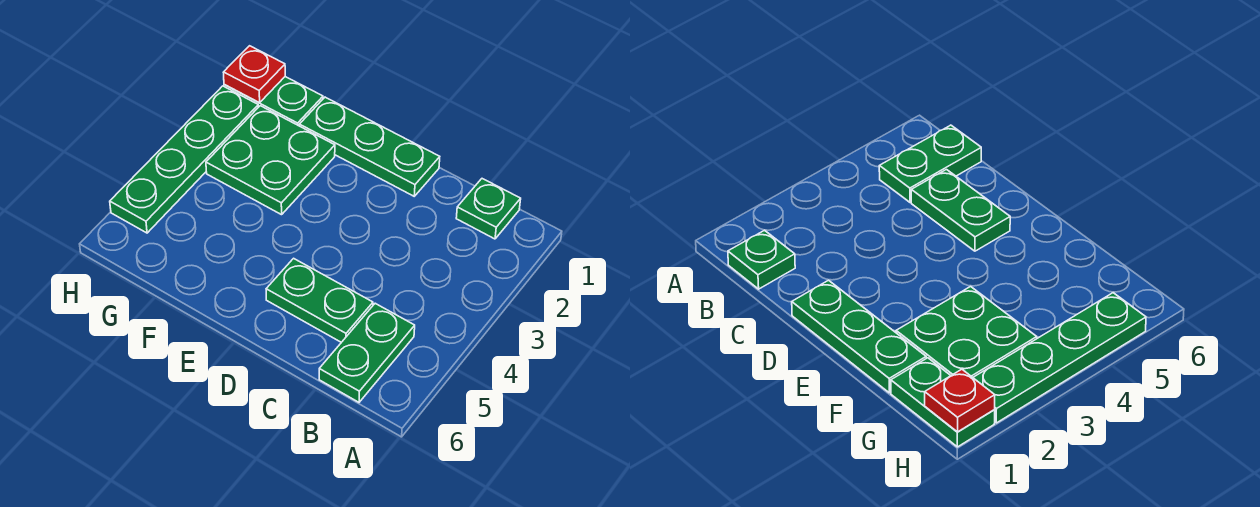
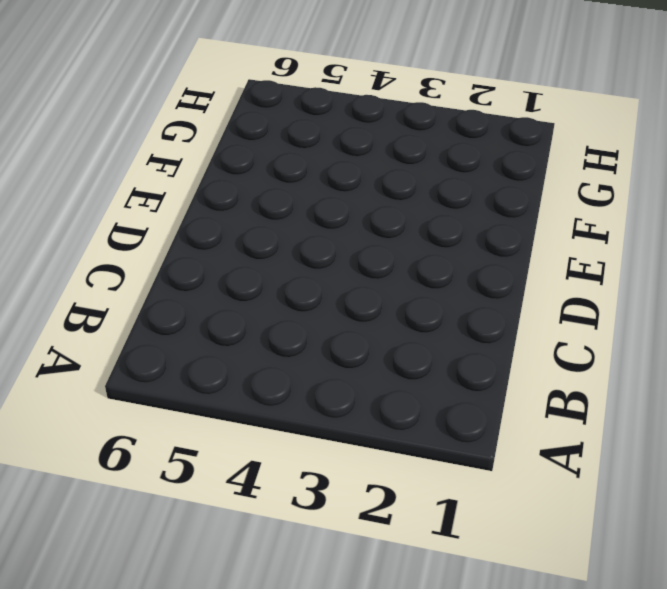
none -> green plate B1 level 1
none -> green plate B5:B6 level 1

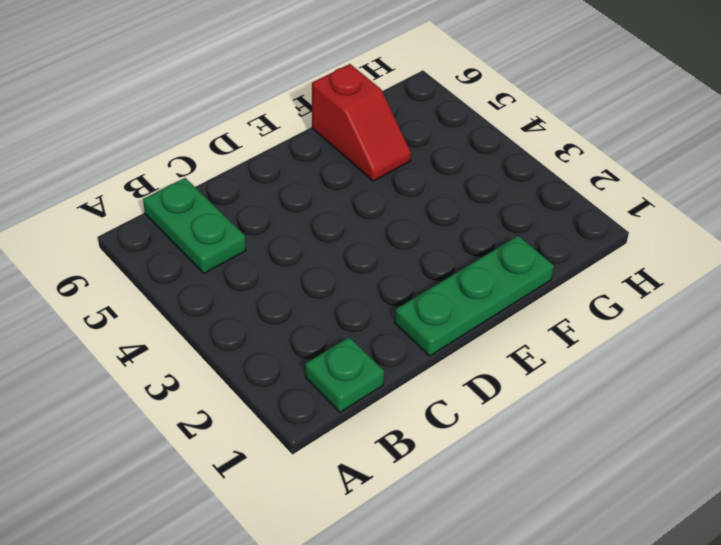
red slope F5:F6 level 1 top 6 -> none
none -> green plate C5:D5 level 1
none -> green plate F2:G3 level 1

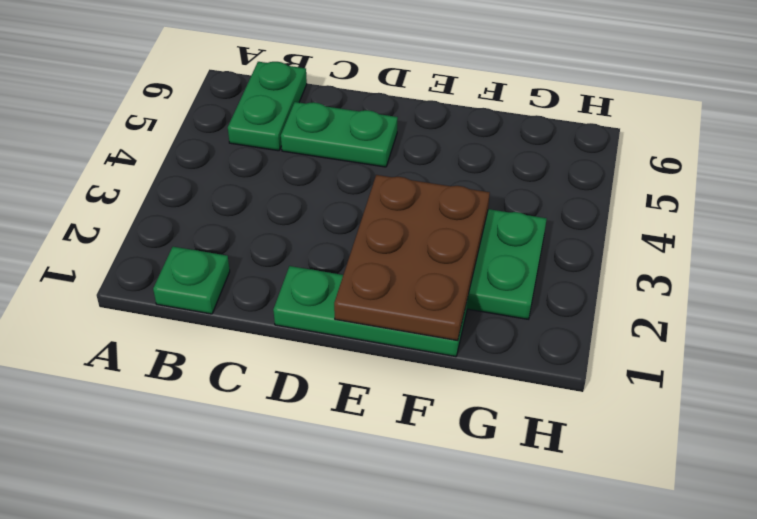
brown plate E1:F3 level 2 -> none
none -> green plate G1:H1 level 1
none -> green plate H2:H5 level 1

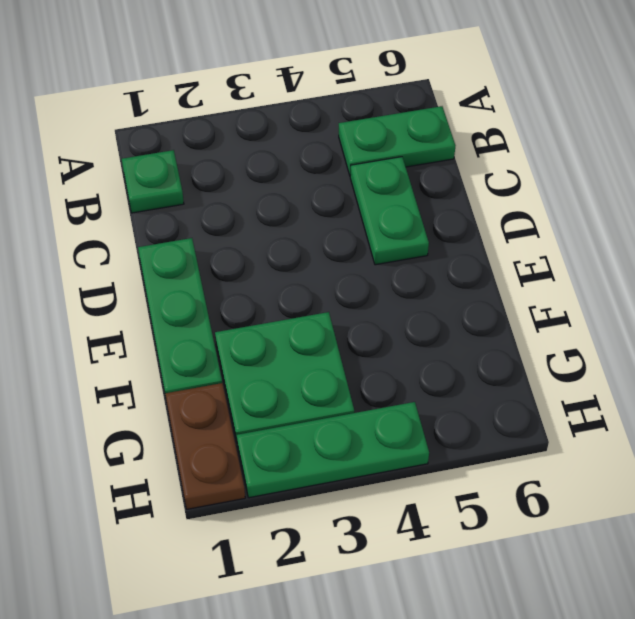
brown plate G1:H1 level 1 -> green plate G1:H1 level 1
green plate H2:H4 level 1 -> green plate H2:H5 level 1
none -> red plate H1 level 2

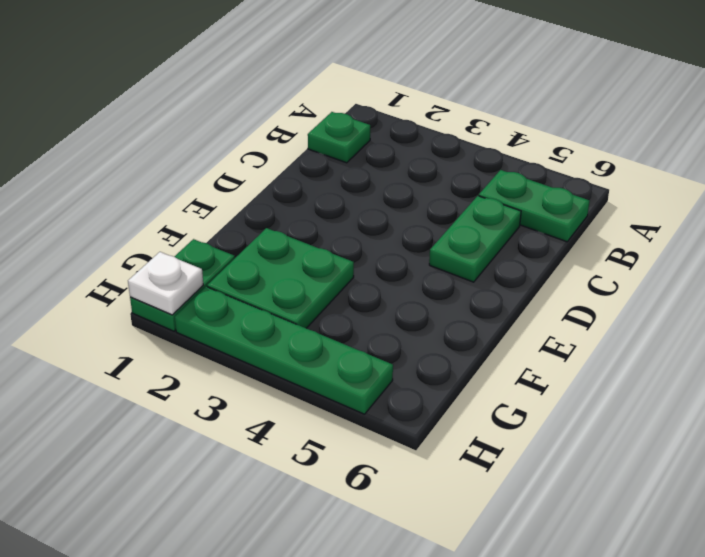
white plate H1 level 2 -> red plate H1 level 2
none -> green plate D1:F1 level 1

